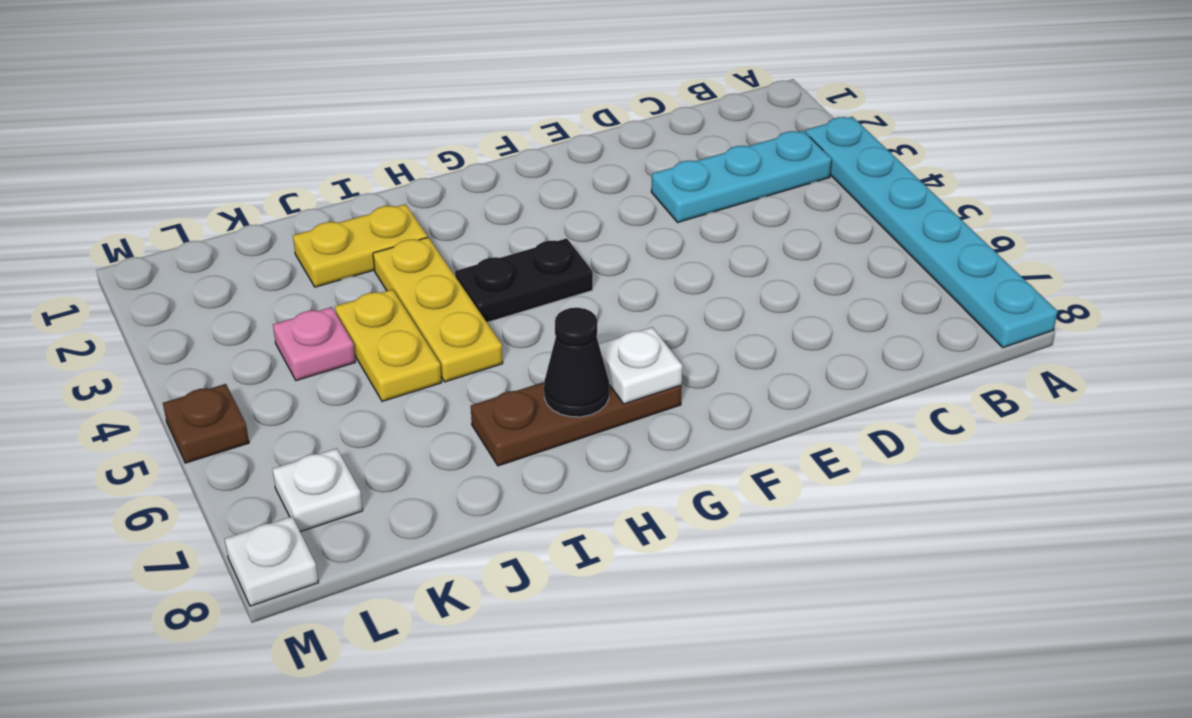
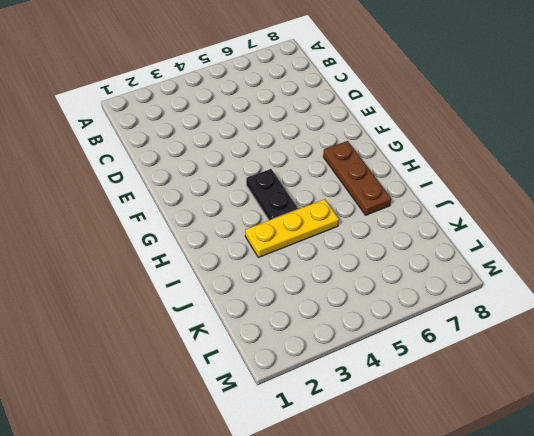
none -> cyan plate A3:A8 level 1
none -> cyan plate B3:D3 level 1
none -> yellow plate I2:J2 level 1

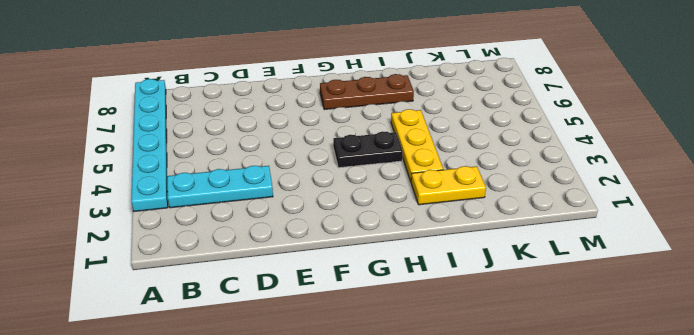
none -> yellow plate J4:J5 level 1
none -> pink plate K4 level 1
none -> white plate L7 level 1

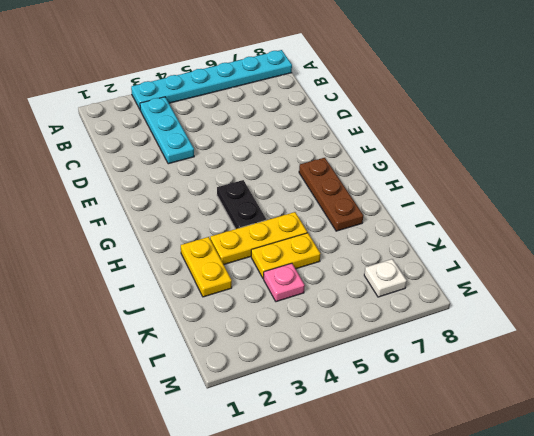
none -> brown plate M5 level 1
none -> white plate M8 level 1
none -> white plate G7 level 2

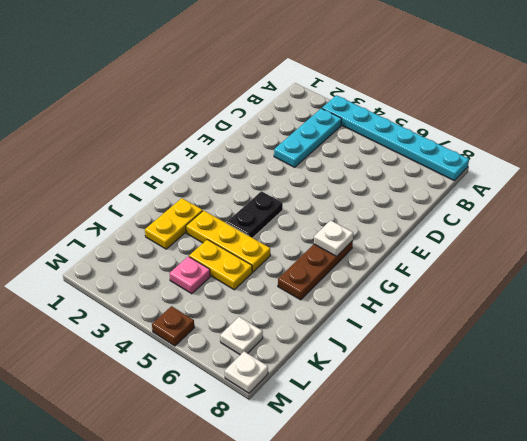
none -> black cone H7 level 2

